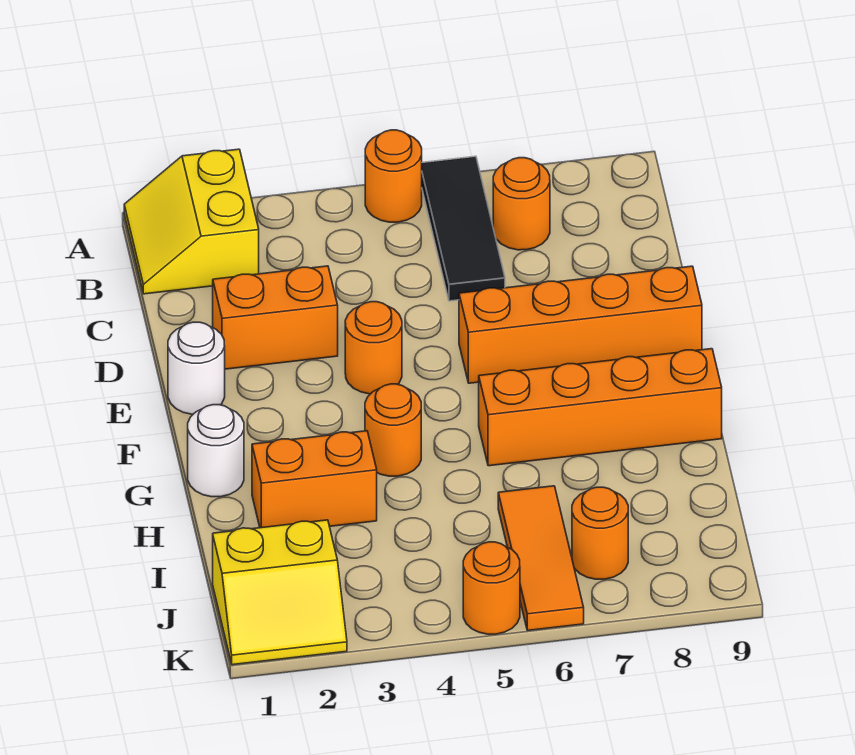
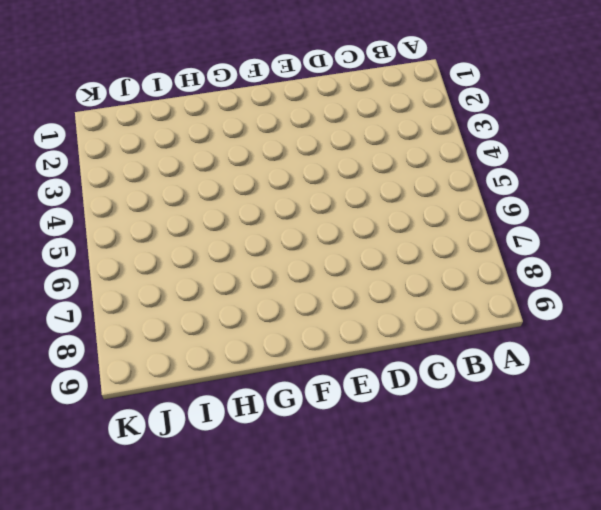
none -> yellow slope A1:B2 level 1 top 2
none -> orange round brick A5 level 1
none -> black tile A6:C6 level 1

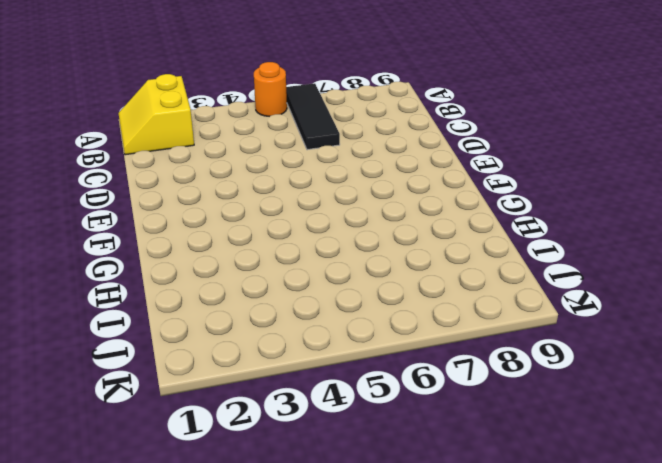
none -> orange round brick B7 level 1
none -> orange brick D2:D3 level 1
none -> white round brick E1 level 1

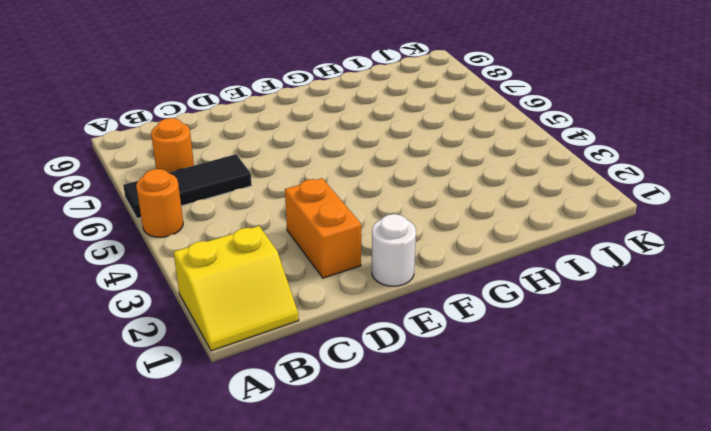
none -> orange round brick E4 level 1
none -> orange brick E6:E9 level 1
none -> white round brick G1 level 1

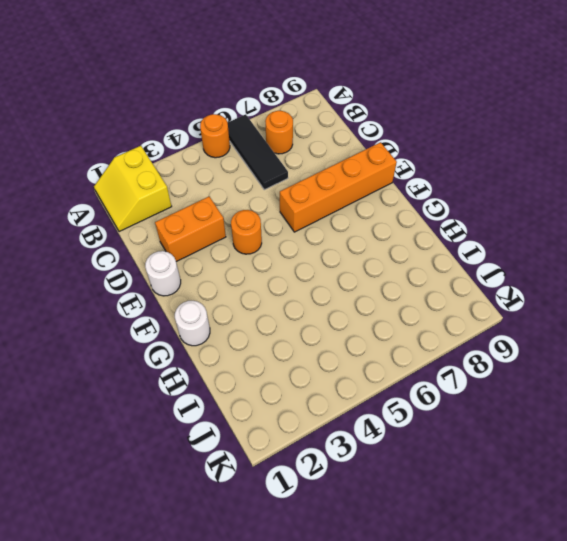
none -> orange round brick G4 level 1
none -> orange brick G6:G9 level 1
none -> orange brick H2:H3 level 1

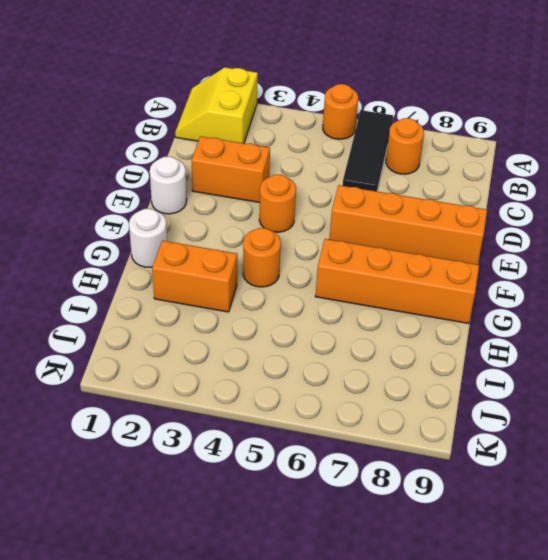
none -> orange tile I6:K6 level 1
none -> yellow slope J1:K2 level 1 top J
none -> orange round brick J7 level 1

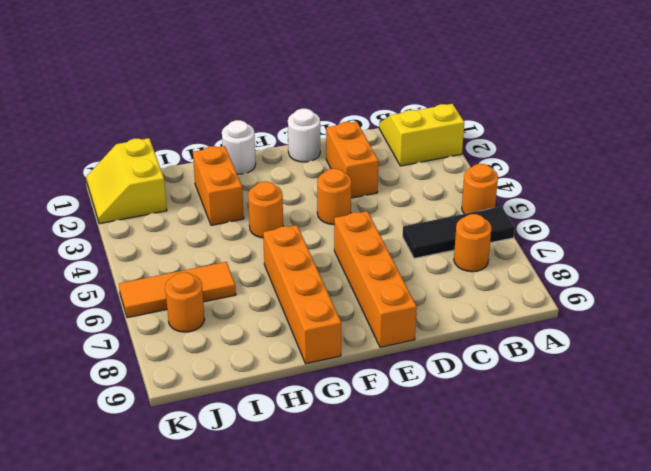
none -> orange round brick K5 level 1

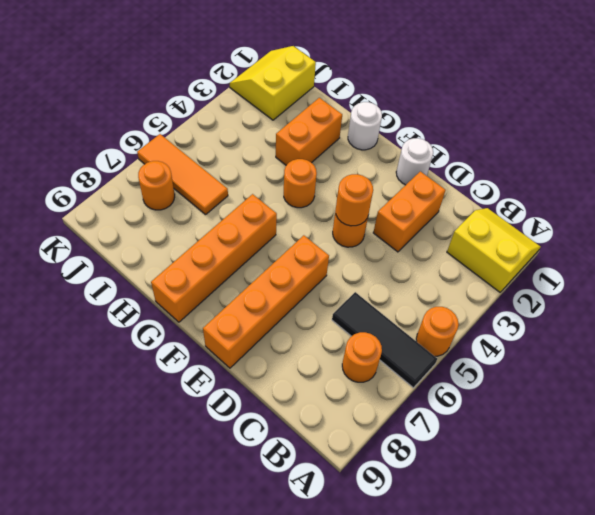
orange round brick E4 level 2 -> orange round brick K5 level 1

